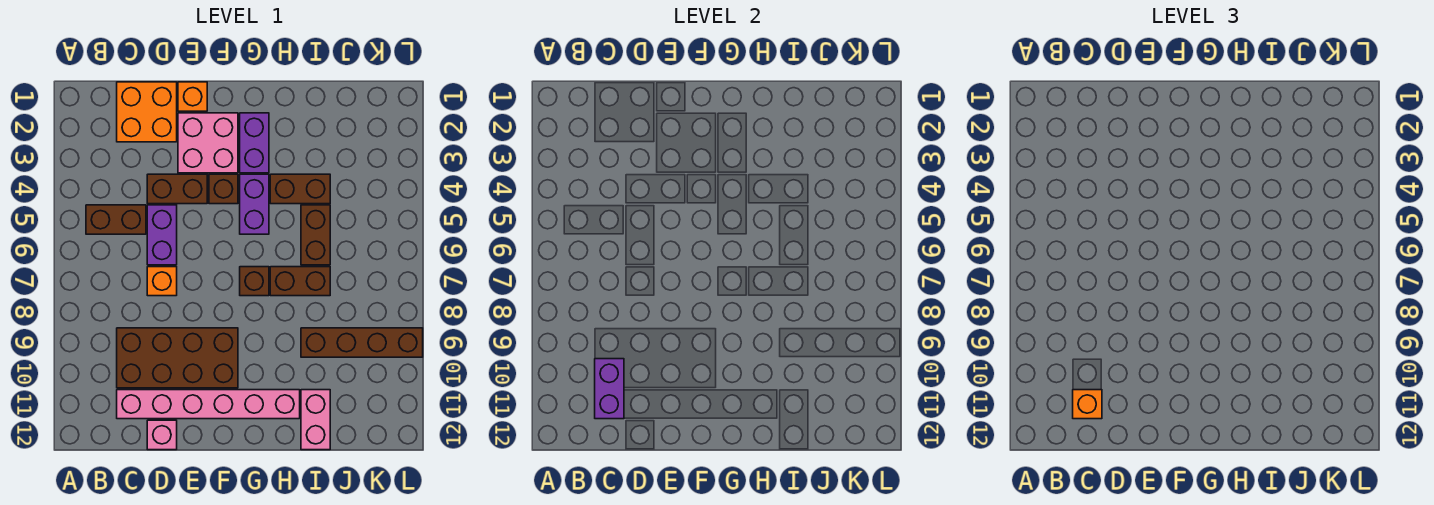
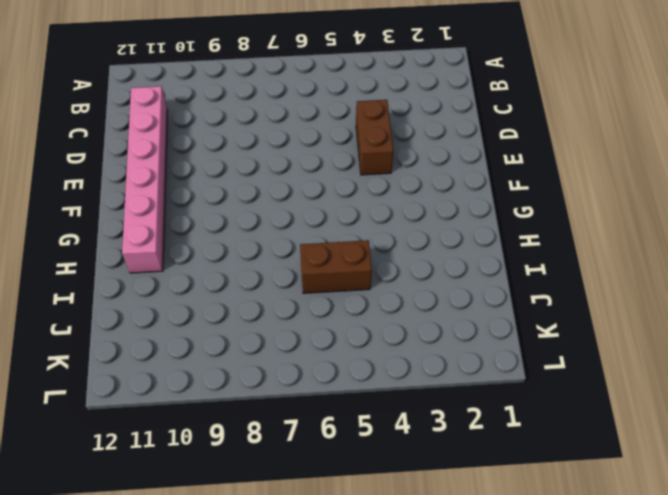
none -> brown brick B5:C5 level 1
none -> orange brick C1:D2 level 1
none -> brown brick C9:F10 level 1

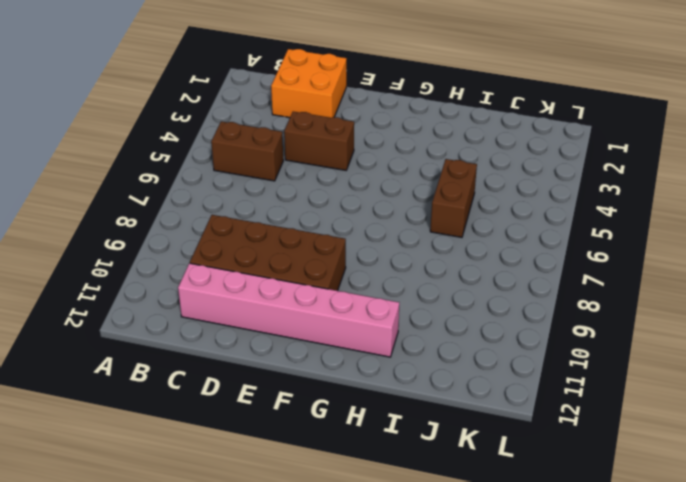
none -> purple brick D5:D6 level 1
none -> orange brick D7 level 1
none -> pink brick D12 level 1

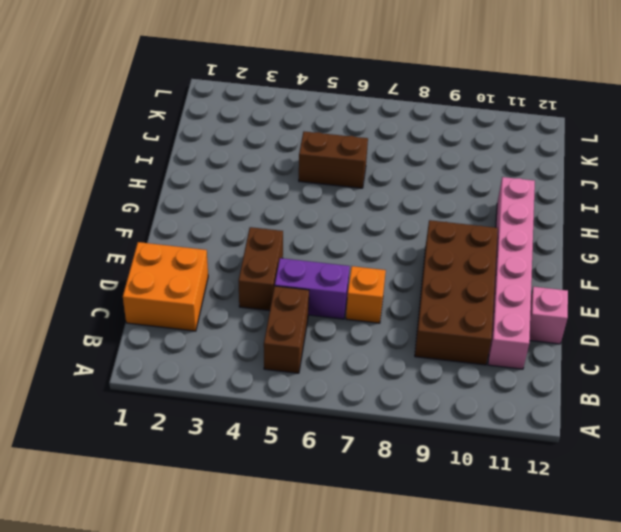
none -> orange brick E1 level 1
none -> pink brick E2:F3 level 1
none -> brown brick F4 level 1

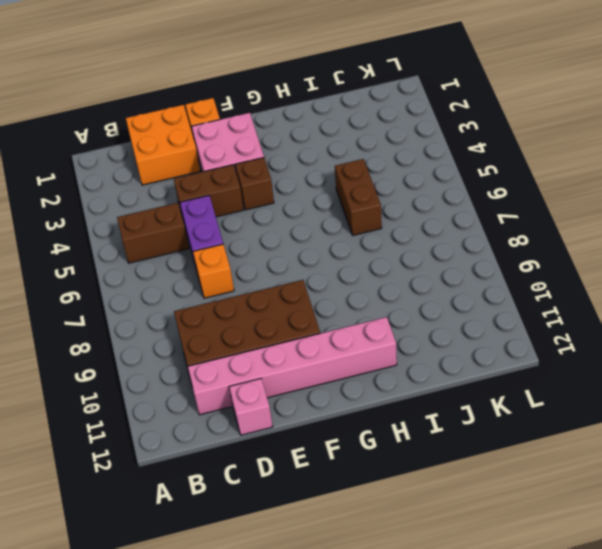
none -> purple brick G2:G3 level 1
none -> purple brick G4:G5 level 1
none -> brown brick G7 level 1

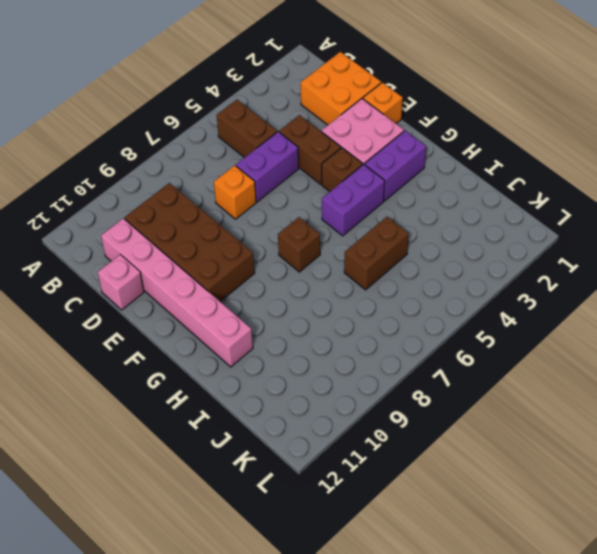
none -> brown brick H4:I4 level 1
none -> brown brick H7:I7 level 1
none -> brown brick I9:L9 level 1

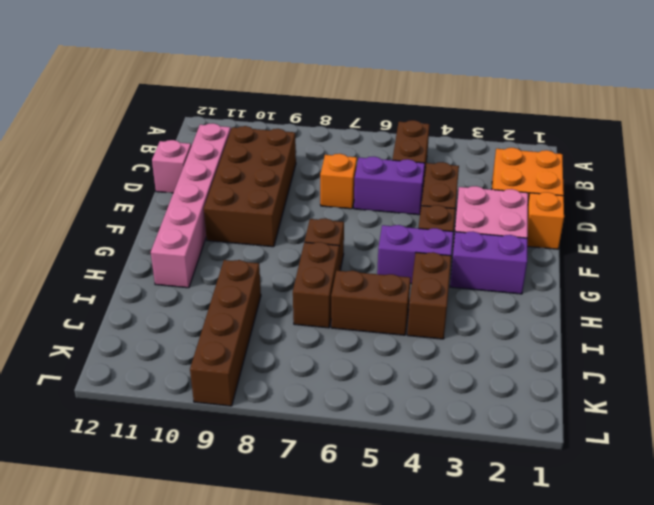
none -> pink brick I11:I12 level 1
none -> purple brick C10:C11 level 2
none -> orange brick C11 level 3

